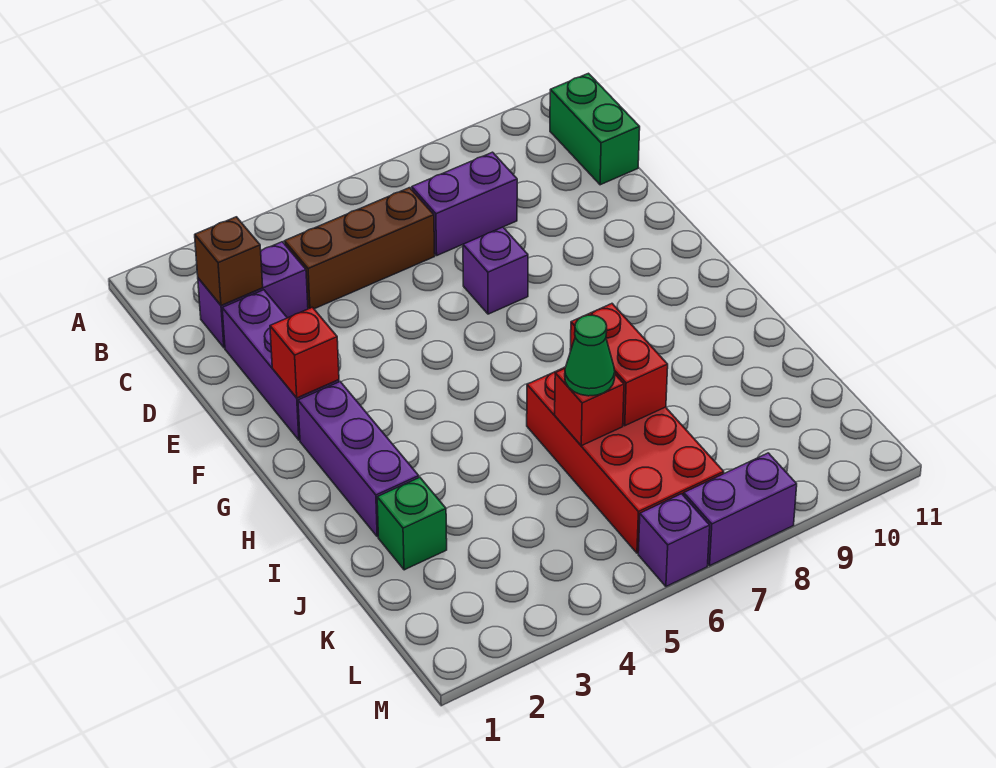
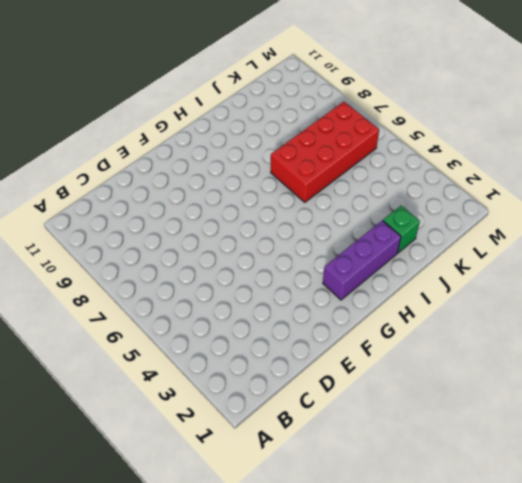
none -> green brick B11:C11 level 1
none -> purple brick C2:C3 level 1
none -> brown brick C4:C6 level 1

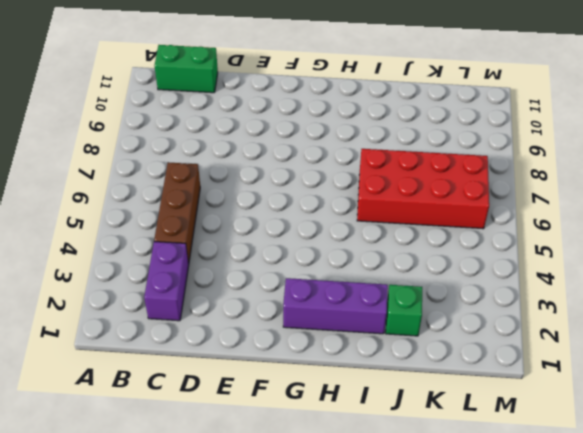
none -> purple brick C7:C8 level 1
none -> purple brick D2:F2 level 1
none -> purple brick E7 level 1

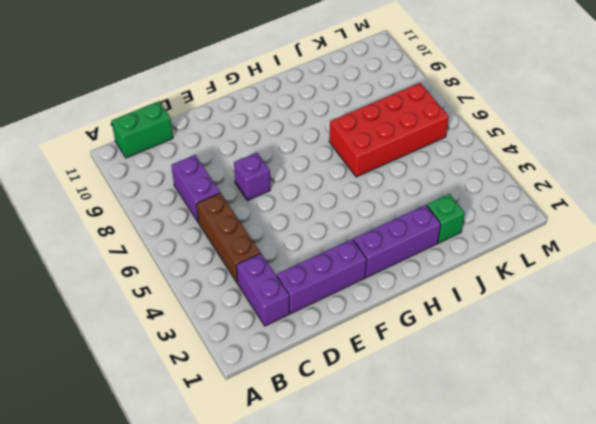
none -> purple brick M6 level 1
none -> purple brick M7:M8 level 1
none -> brown brick C2 level 2

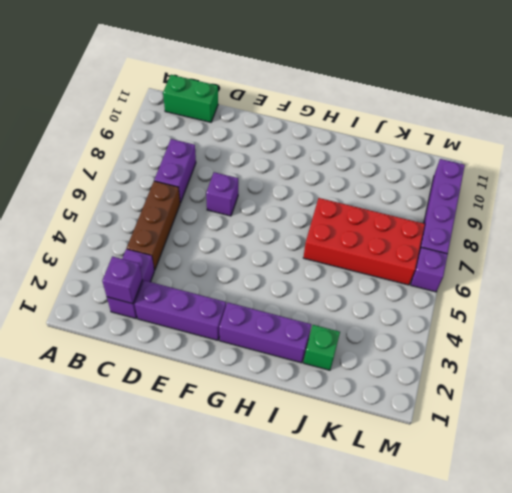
purple brick C2 level 2 -> brown brick C2 level 2
purple brick M7:M10 level 1 -> purple brick M7:M8 level 1
none -> red brick F2 level 2
none -> red brick I7:J7 level 2
none -> red brick J6 level 2

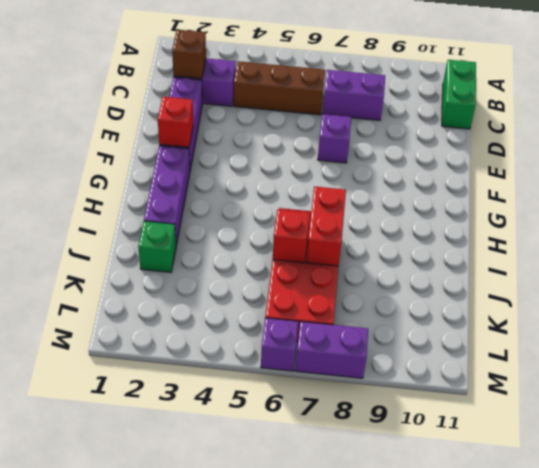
none -> green cone J6 level 3

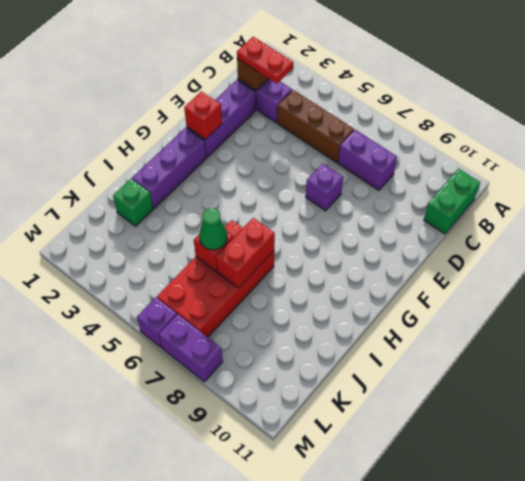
red plate C2:C3 level 3 -> none

